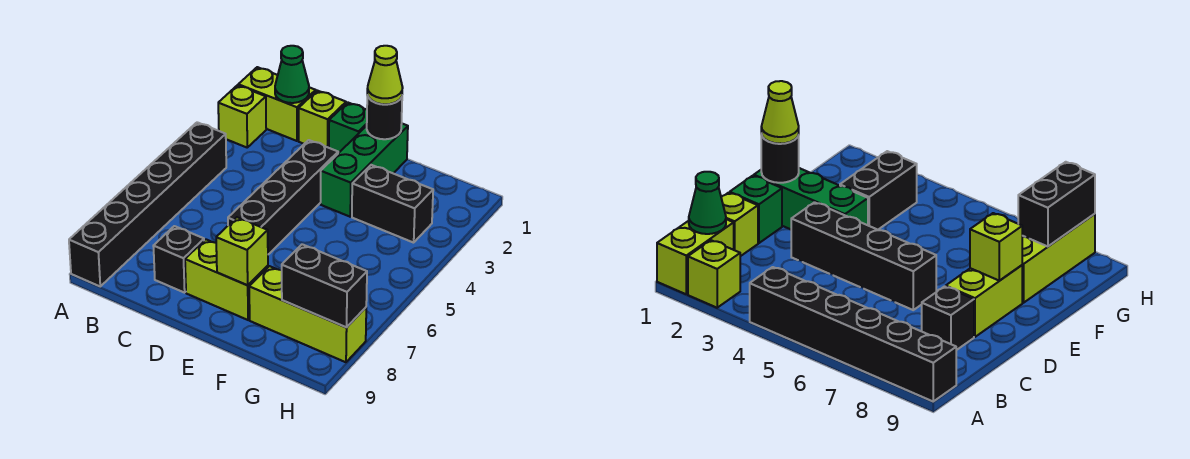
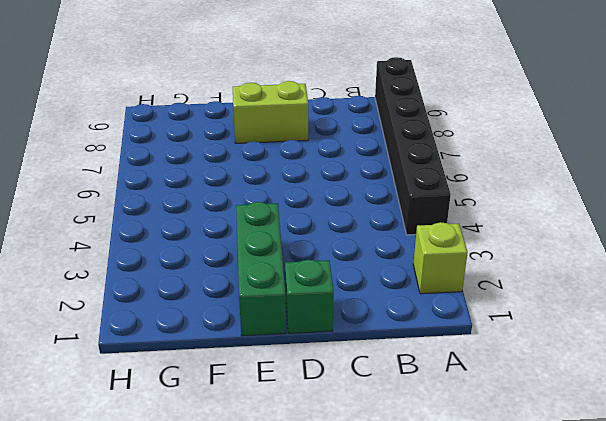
none -> lime brick A1:B1 level 1
none -> lime brick C1 level 1
none -> black brick C8 level 1

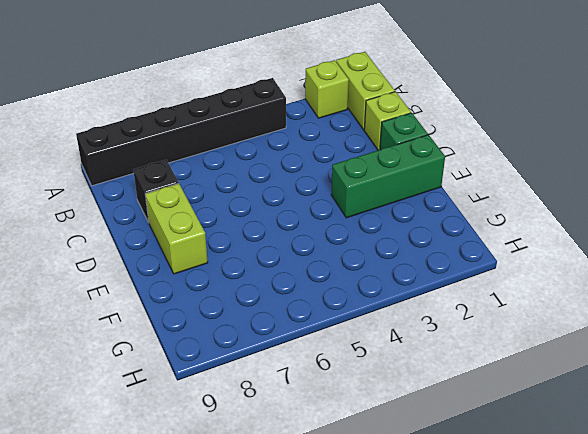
none -> black brick D3:D6 level 1
none -> black brick F3:G3 level 1
none -> lime brick F8:H8 level 1

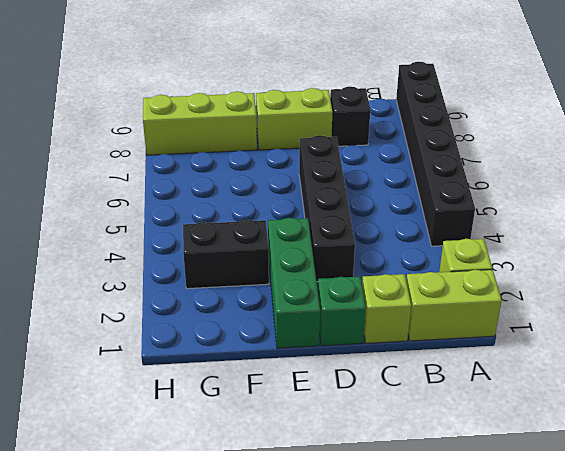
none -> green cone B1 level 2
none -> black round brick E1 level 2
none -> lime brick E8 level 2

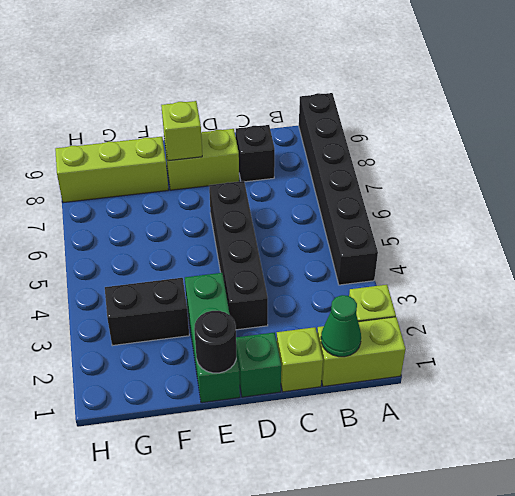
none -> black brick G8:H8 level 2
none -> lime cone E1 level 3

